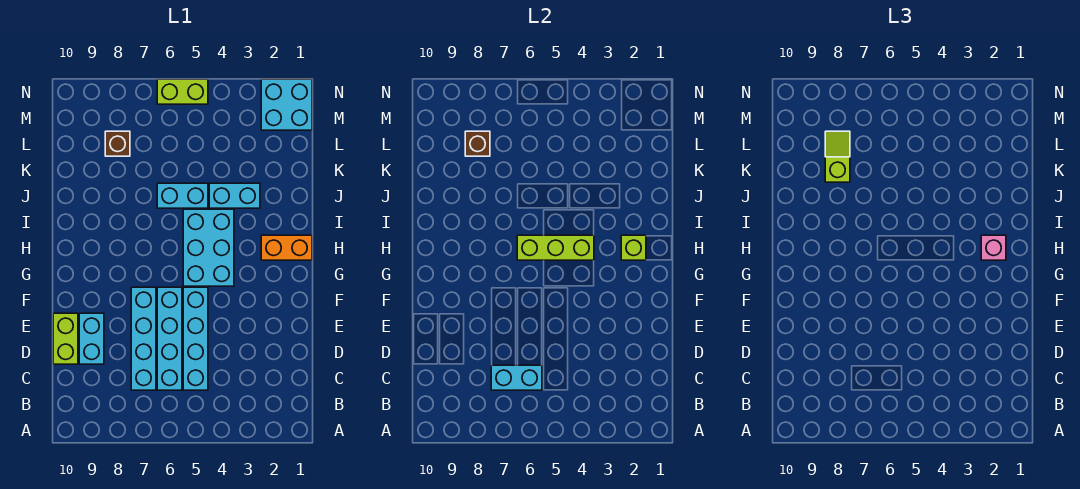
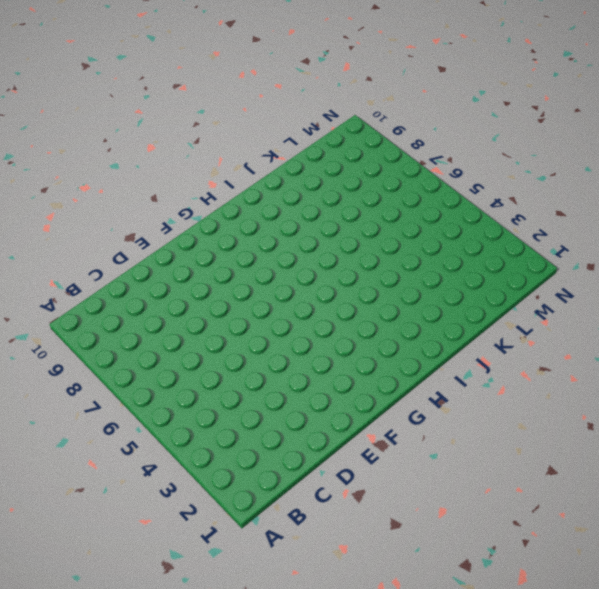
none -> cyan brick C5:F5 level 1
none -> cyan brick C6:F6 level 1
none -> cyan brick C7:F7 level 1

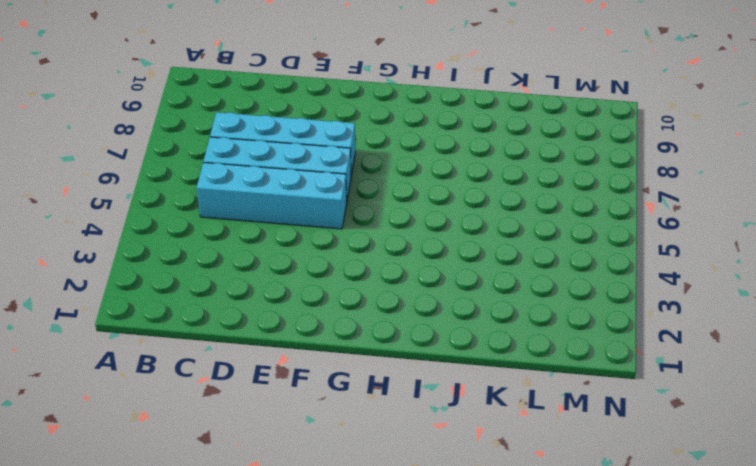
none -> cyan brick D9:E9 level 1
none -> lime brick D10:E10 level 1
none -> cyan brick G4:I5 level 1

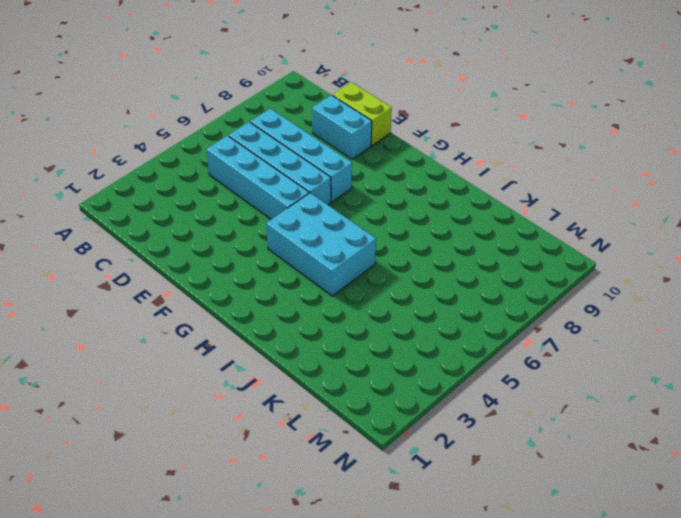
none -> orange brick H1:H2 level 1
none -> cyan brick J3:J4 level 1
none -> cyan brick J5:J6 level 1

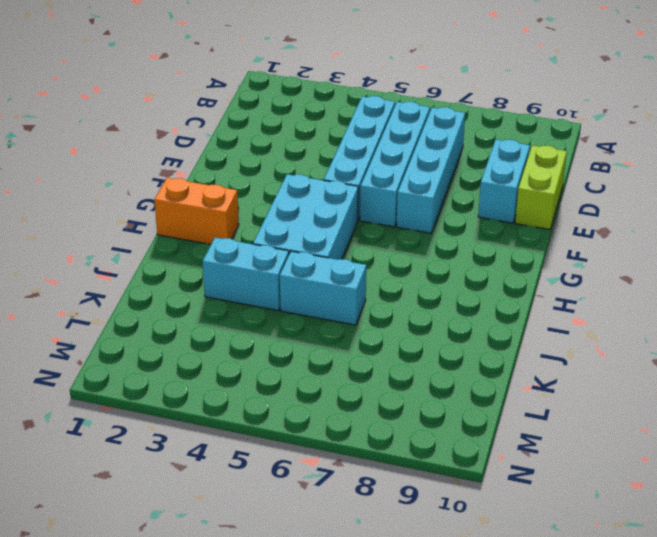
none -> brown brick L8 level 1
none -> cyan brick M1:N2 level 1
none -> lime brick N5:N6 level 1

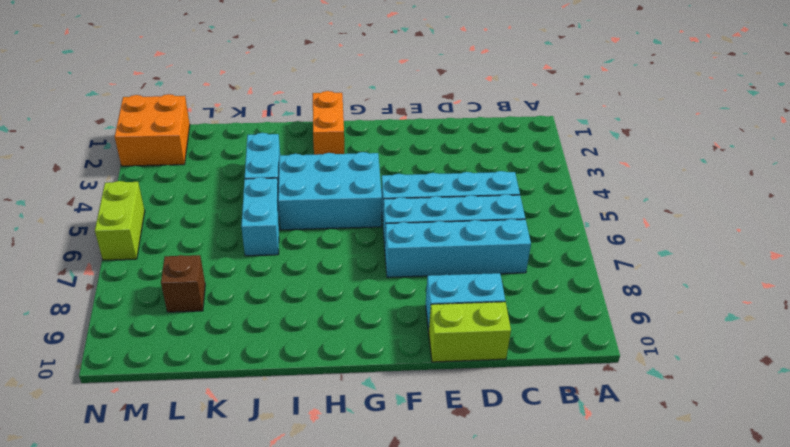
orange brick M1:N2 level 1 -> cyan brick M1:N2 level 1
none -> cyan brick C6:C7 level 2
none -> lime brick H2 level 2
none -> lime brick H4:H6 level 2

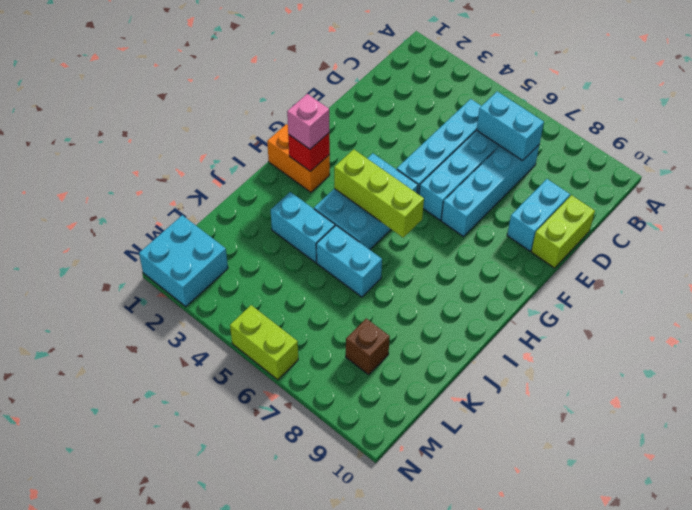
red brick H2 level 2 -> lime brick H2 level 2
none -> brown brick L8 level 2
none -> lime slope K8:L8 level 3 top K

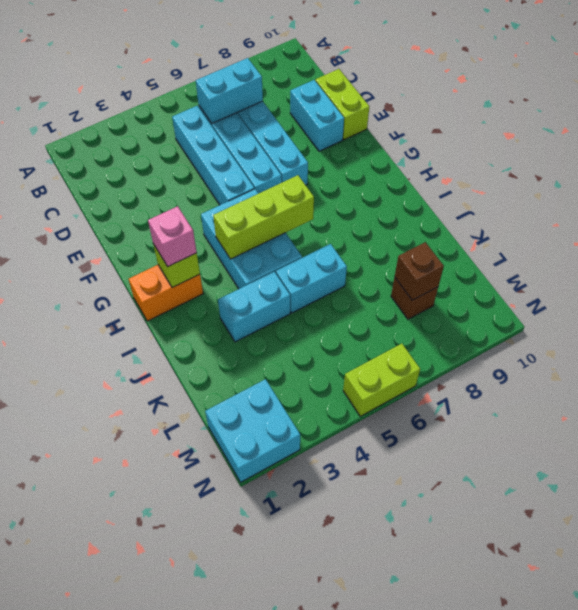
none -> lime slope K8:L8 level 3 top K

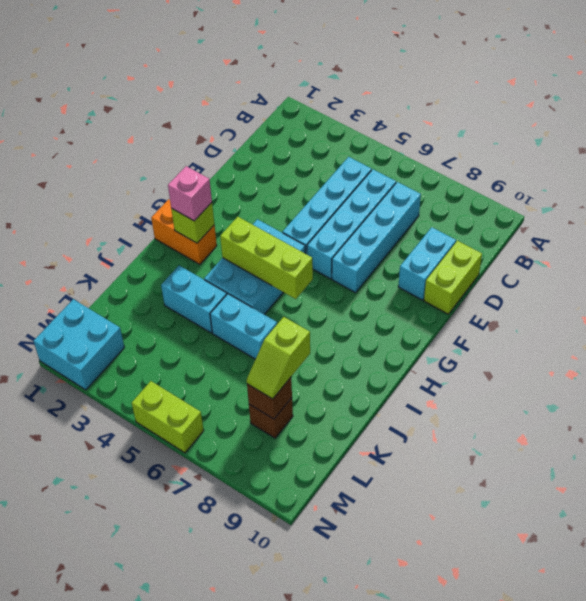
none -> cyan brick C6:C7 level 2

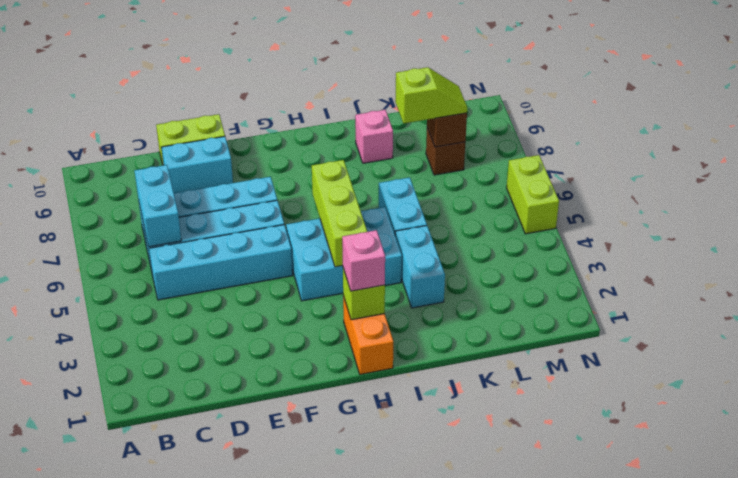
pink brick J9 level 1 -> none
none -> cyan brick M1:N2 level 1

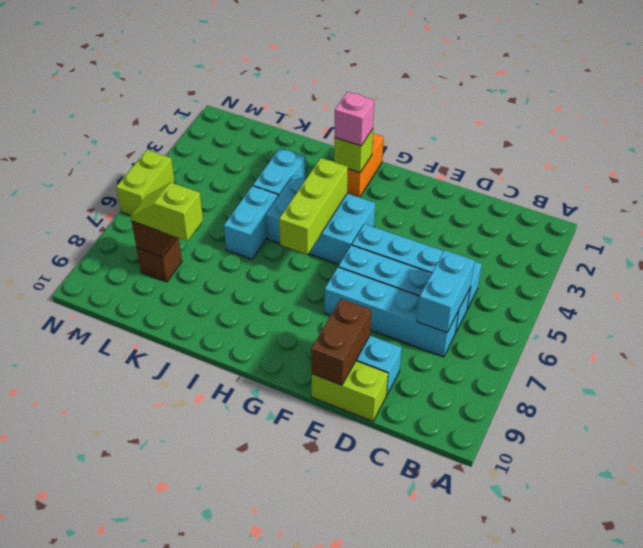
brown brick E9:E10 level 2 -> none
none -> cyan brick M1:N2 level 1

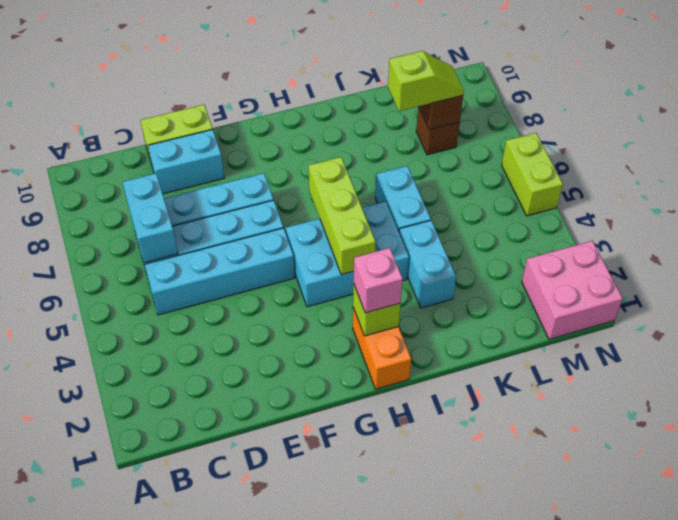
pink brick M1:N2 level 1 -> cyan brick M1:N2 level 1

